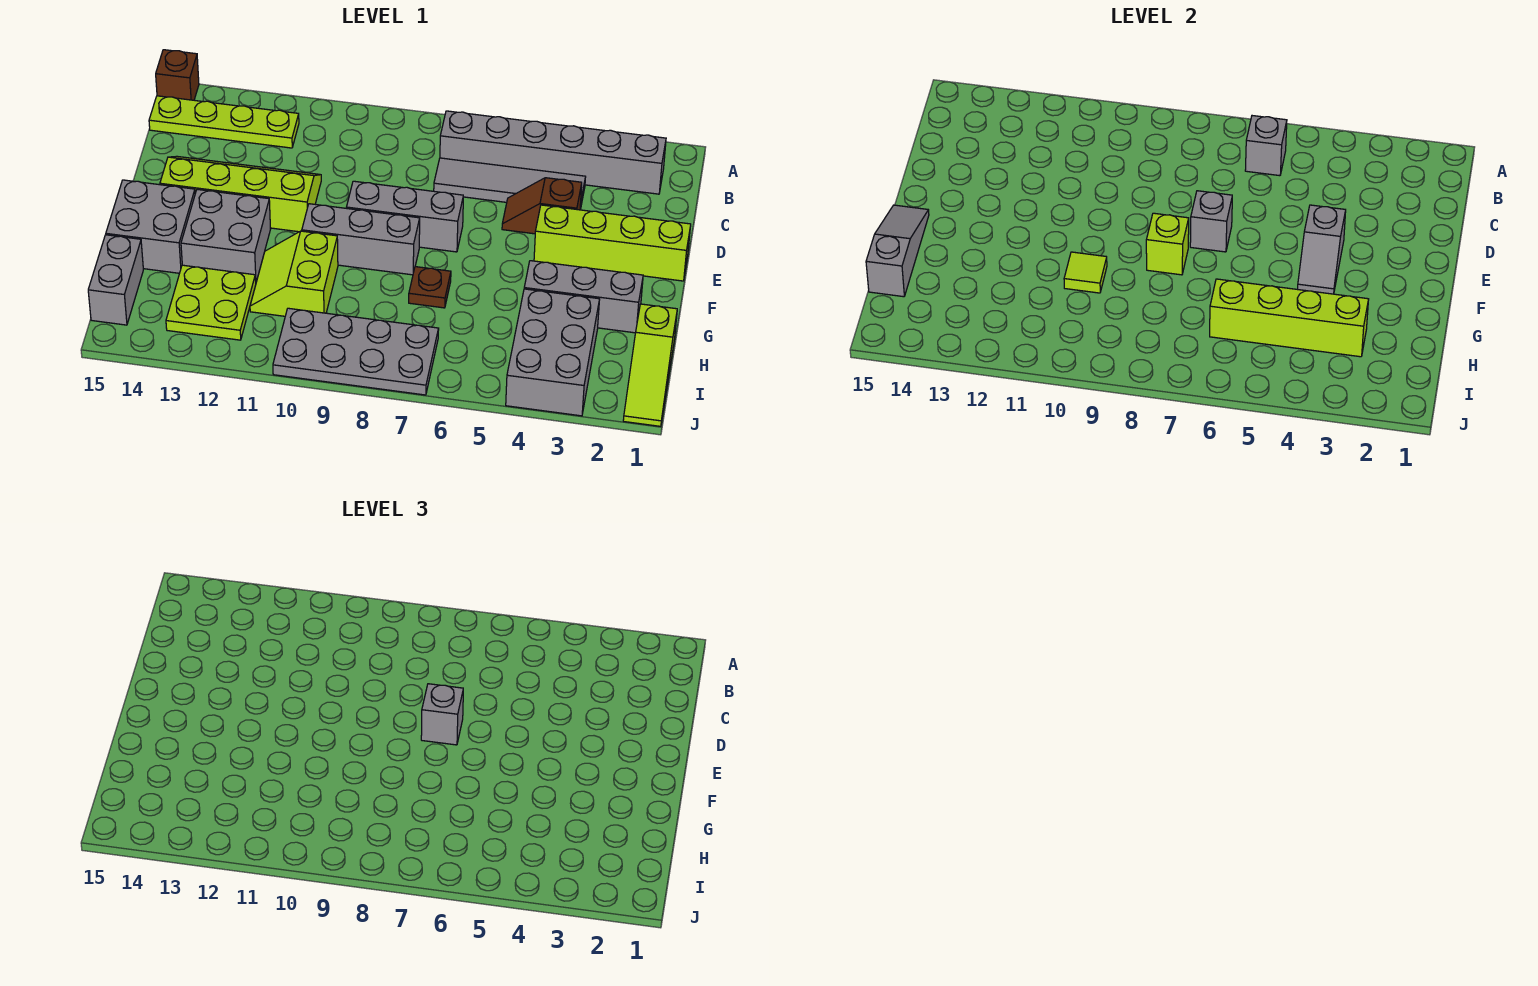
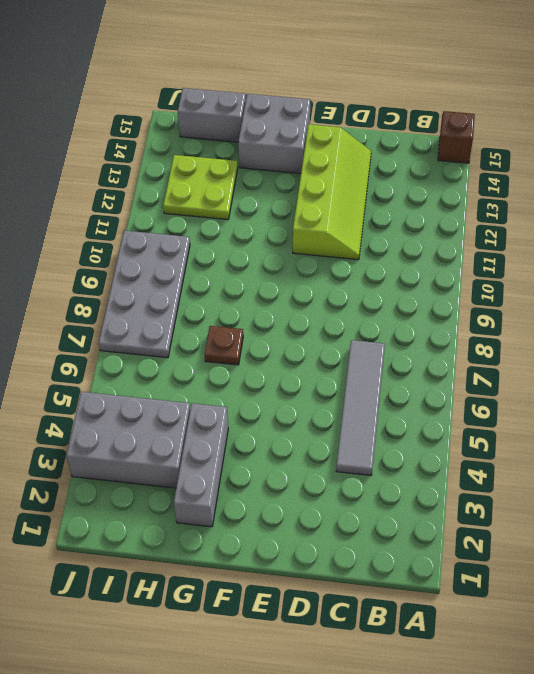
none -> grey brick B2:B7 level 1
none -> lime plate B12:B15 level 1
none -> brown slope D4:D5 level 1 top 4

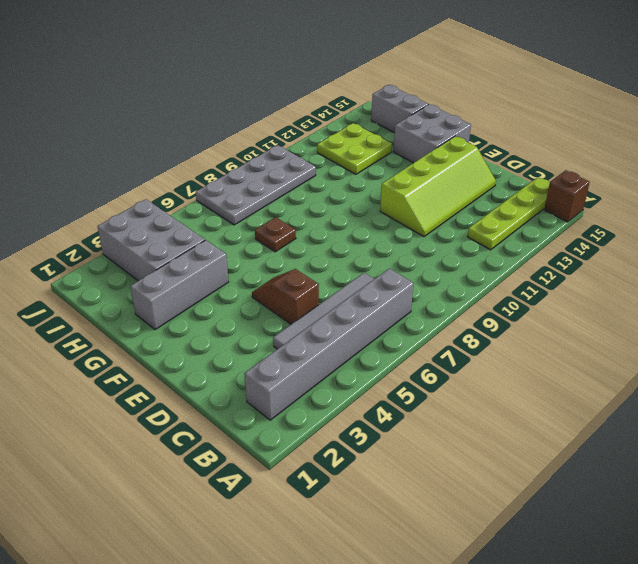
brown slope D5:E5 level 1 top D -> brown slope D4:D5 level 1 top 4
none -> lime brick E1:E4 level 1
none -> grey brick E7:E9 level 1
none -> grey brick F8:F10 level 1

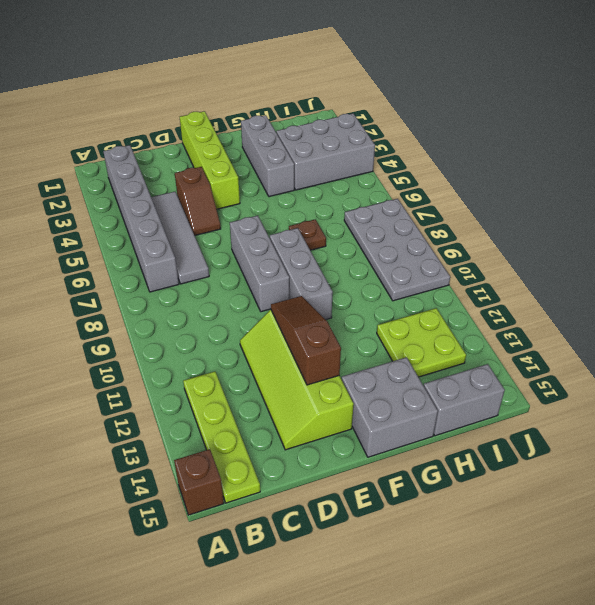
brown slope E11:E13 level 2 top 13 -> none
none -> grey brick F12:G13 level 1
none -> lime slope G10:H11 level 1 top 10
none -> lime slope H1:J1 level 1 top H

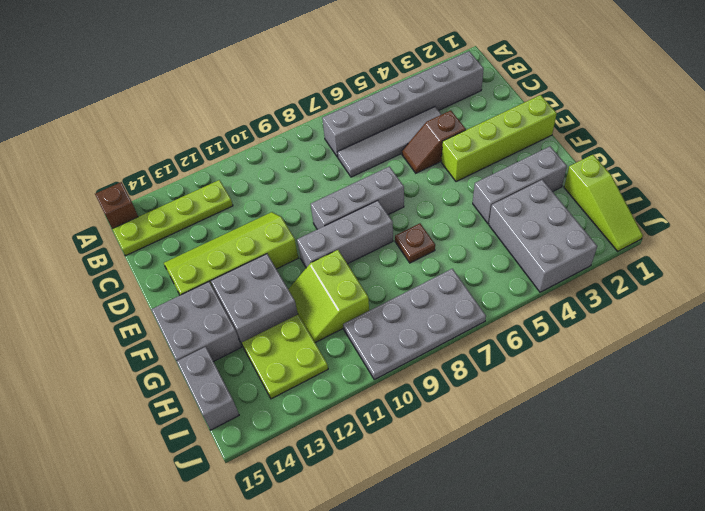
none -> grey brick B6 level 2
none -> grey slope E4:F4 level 2 top E
none -> grey brick E7 level 2

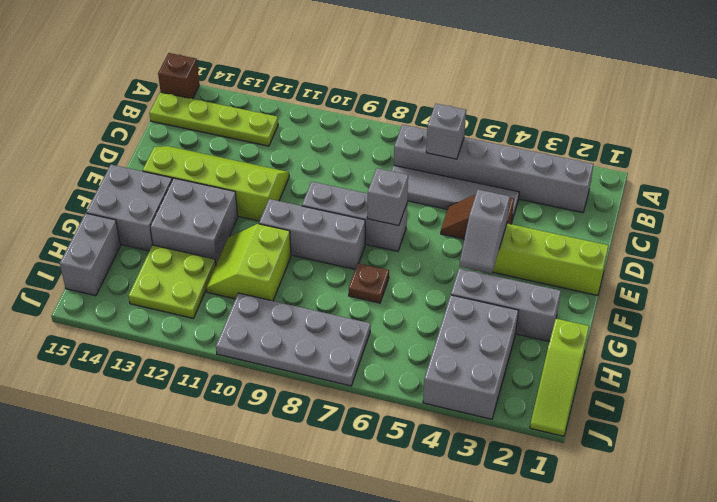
none -> lime brick F8 level 2
none -> grey slope F15:H15 level 2 top H
none -> lime tile G10 level 2

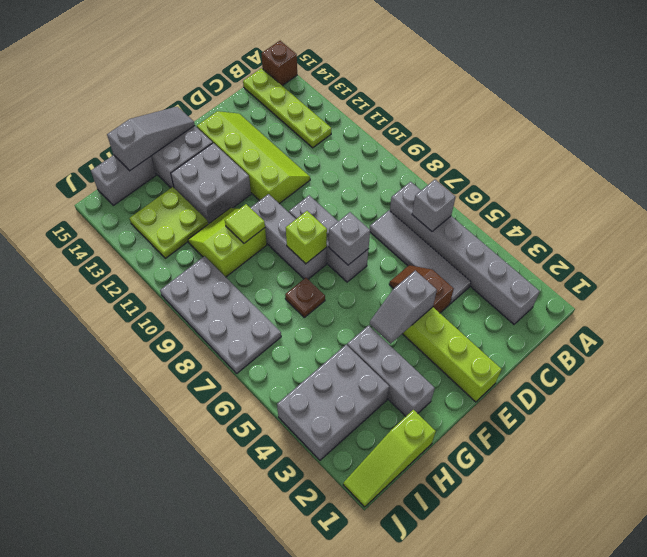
none -> lime brick H3:H6 level 2
none -> grey brick E7 level 3

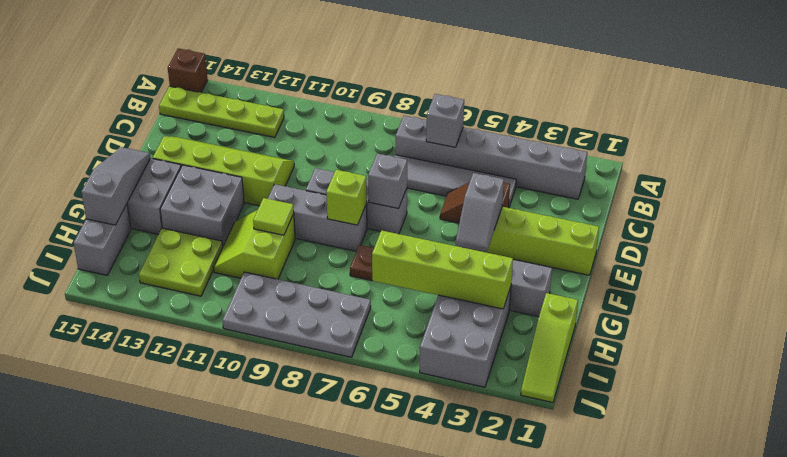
none -> grey brick E7 level 3

